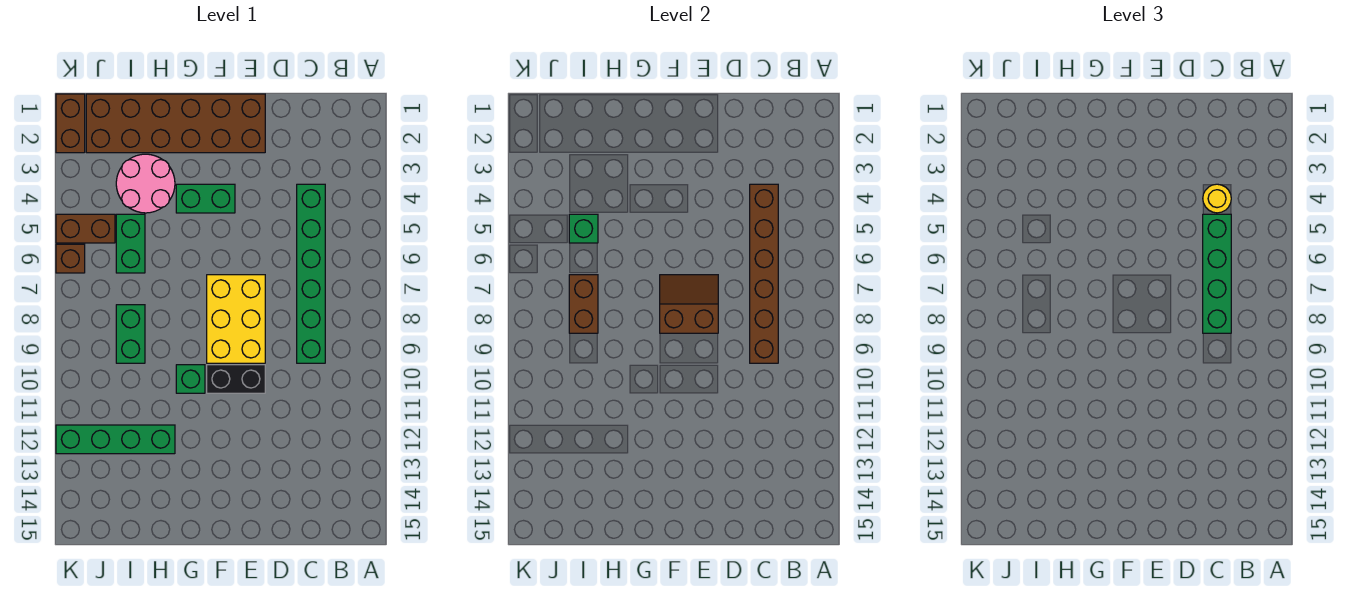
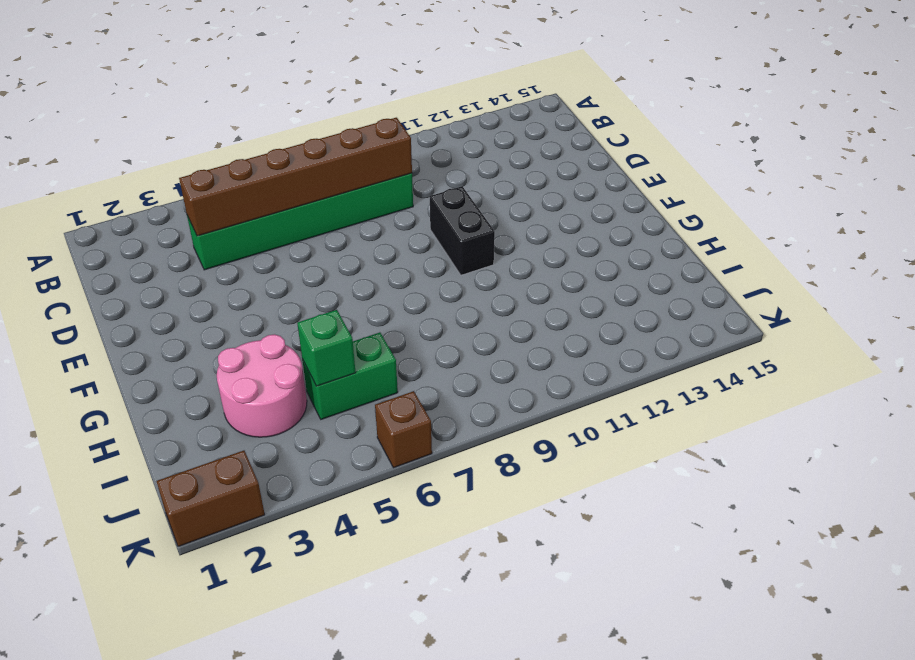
none -> brown brick E1:J2 level 1
none -> yellow brick E7:F9 level 1
none -> green brick F4:G4 level 1

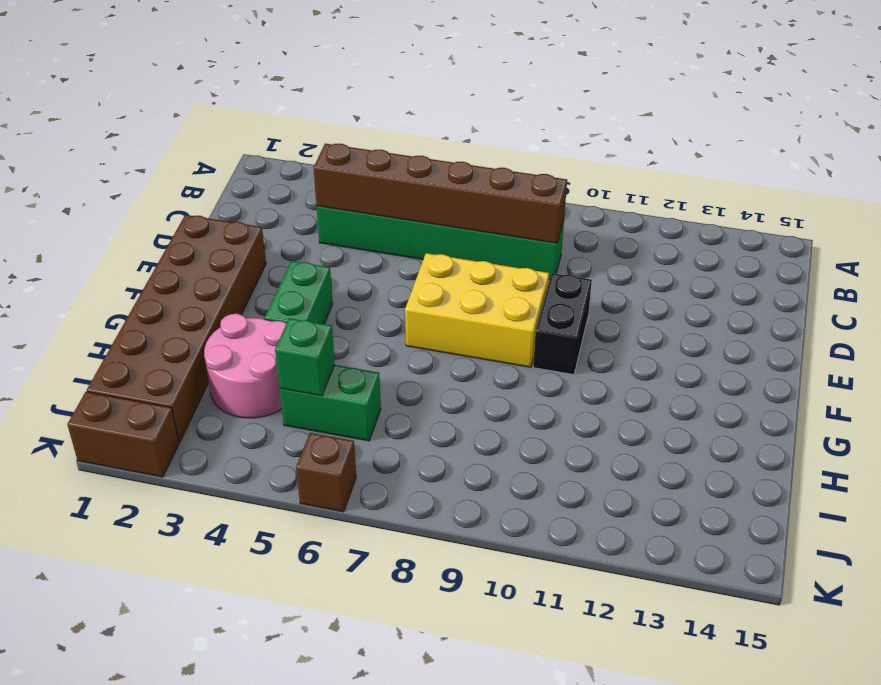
none -> green brick G10 level 1
none -> green brick H12:K12 level 1
none -> green brick I8:I9 level 1

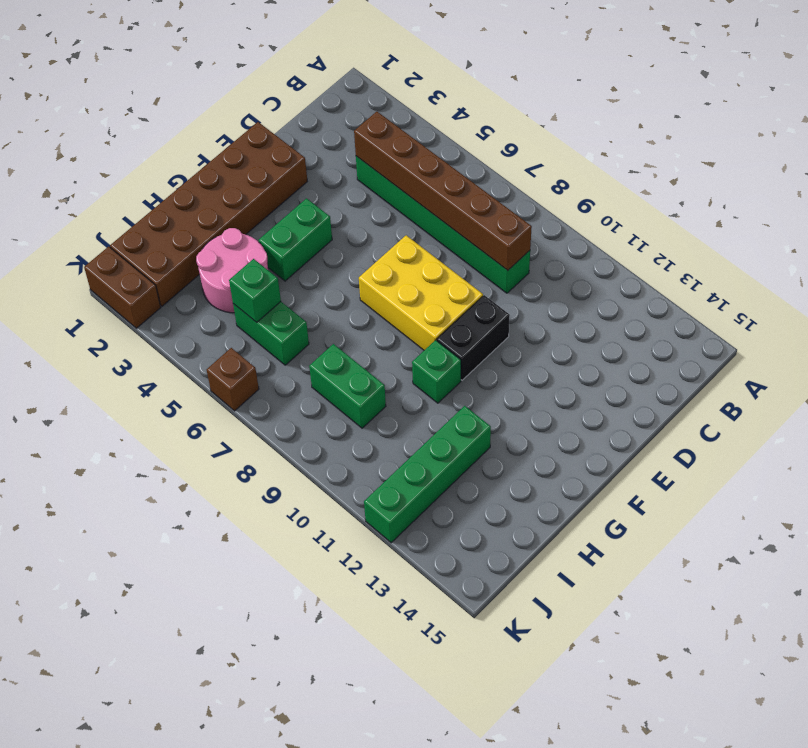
none -> brown brick J5:K5 level 1
none -> brown slope E7:F8 level 2 top 8
none -> brown brick I7:I8 level 2

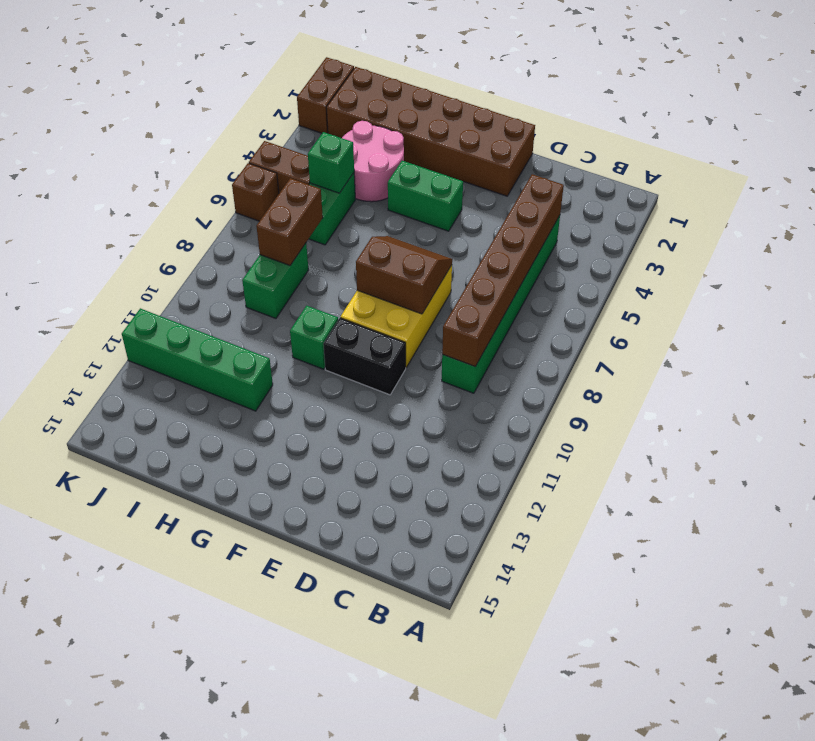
none -> yellow round brick C4 level 3
none -> green brick C5:C8 level 3

